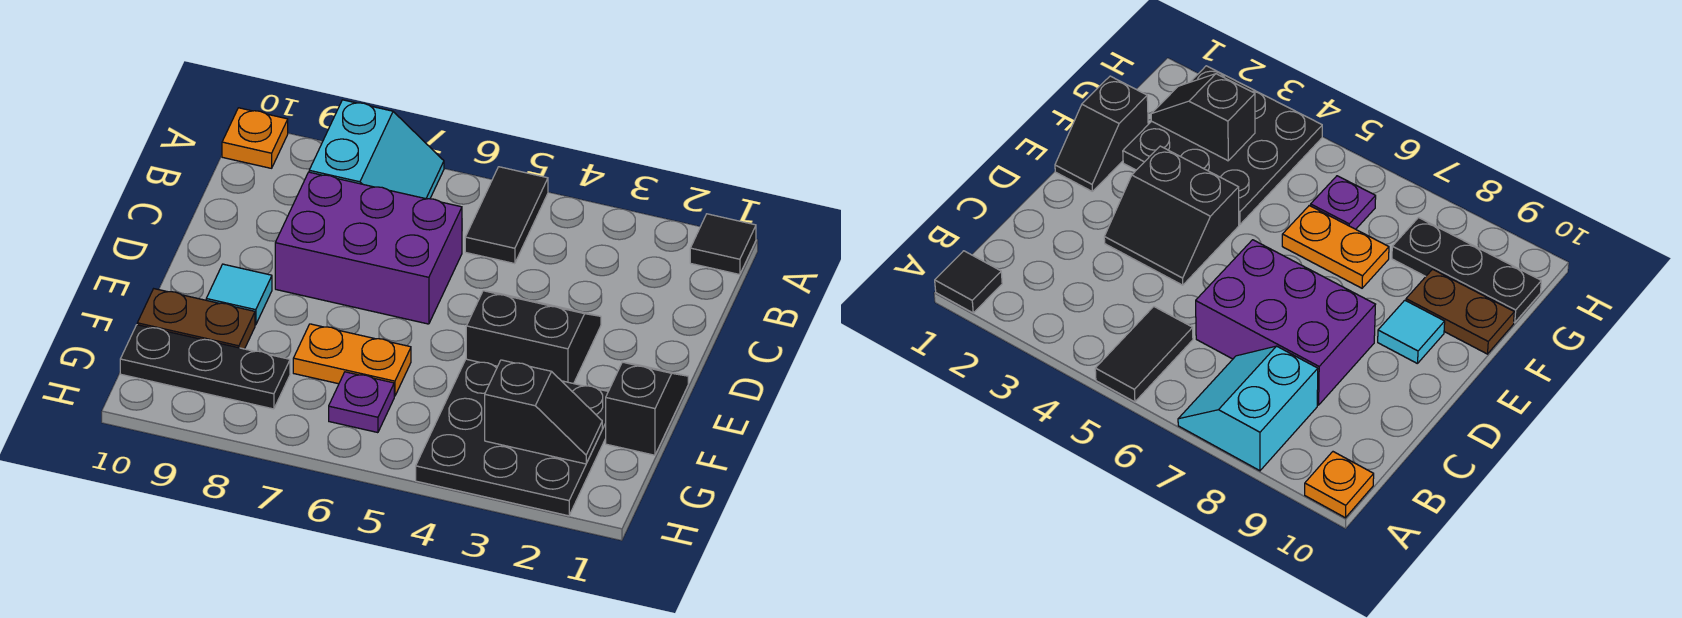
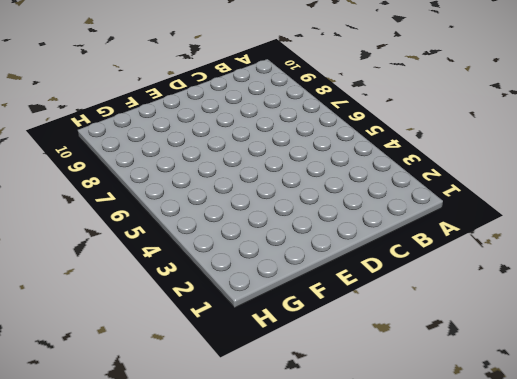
none -> black tile A1 level 1
none -> black tile A5:B5 level 1
none -> cyan slope A7:B8 level 1 top 8

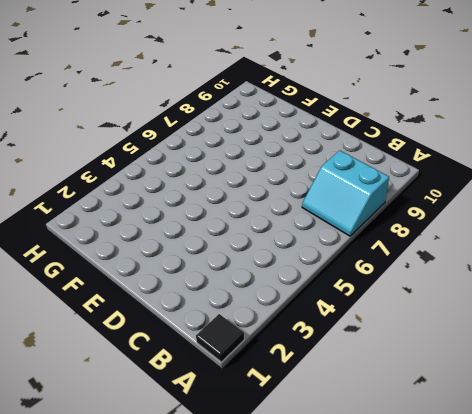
none -> black tile A5:B5 level 1
none -> orange plate A10 level 1
none -> purple brick C6:D8 level 1

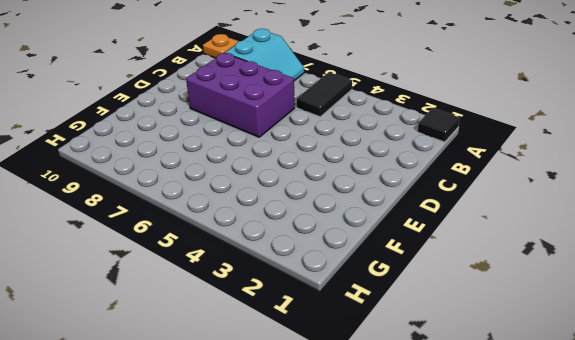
none -> black slope D3:E4 level 1 top E
none -> black slope E1:F1 level 1 top F
none -> cyan tile E9 level 1

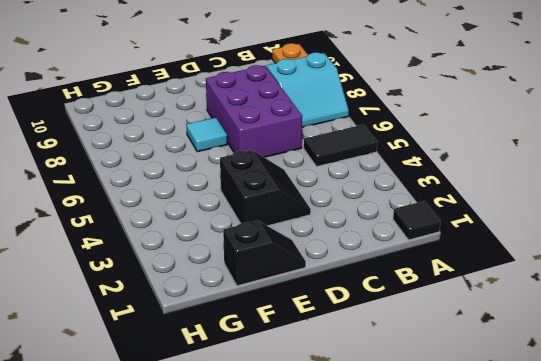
cyan tile E7 level 1 -> cyan tile E9 level 1
none -> black plate F2:H4 level 1
none -> orange plate F6:F7 level 1
none -> brown plate F9:F10 level 1

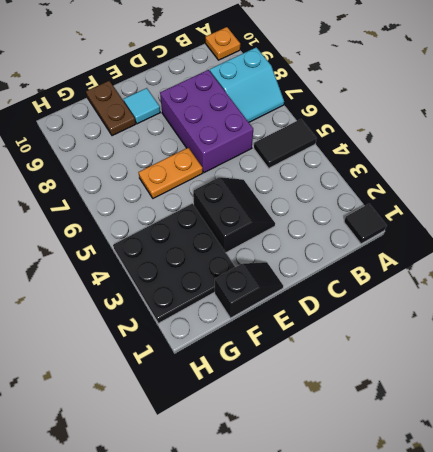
orange plate E6:F6 level 1 -> orange plate F6:F7 level 1
none -> purple plate G6 level 1
none -> black plate G8:G10 level 1
none -> black slope G2:G3 level 2 top 3

